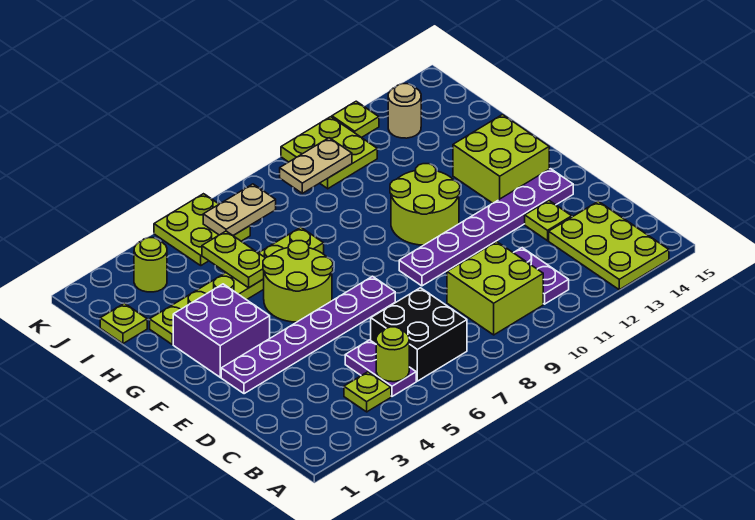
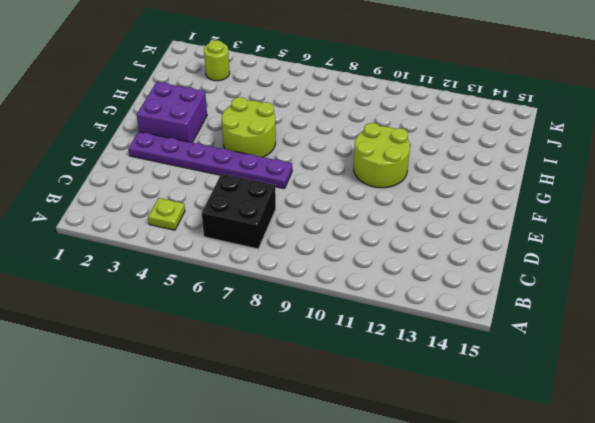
none -> lime plate A13:C14 level 1
none -> purple plate B5:C5 level 1
none -> lime brick B9:C10 level 1

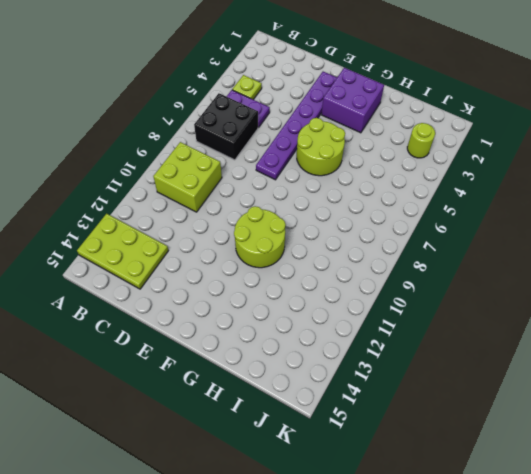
none -> purple plate B11:C11 level 1
none -> lime plate D13 level 1
none -> purple plate E9:E14 level 1

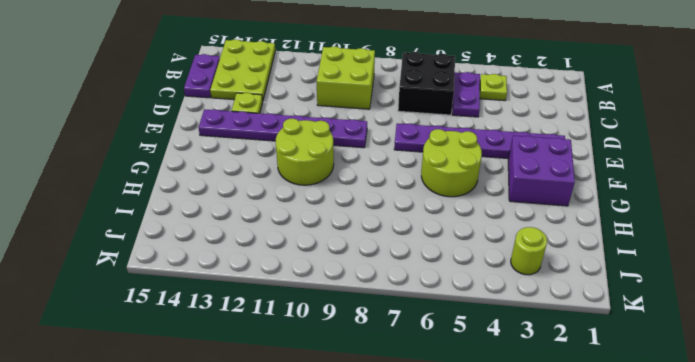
purple plate B15:C15 level 1 -> purple plate B11:C11 level 1
none -> lime brick F13:G14 level 1
none -> lime plate H2:H7 level 1
none -> lime plate I1 level 1

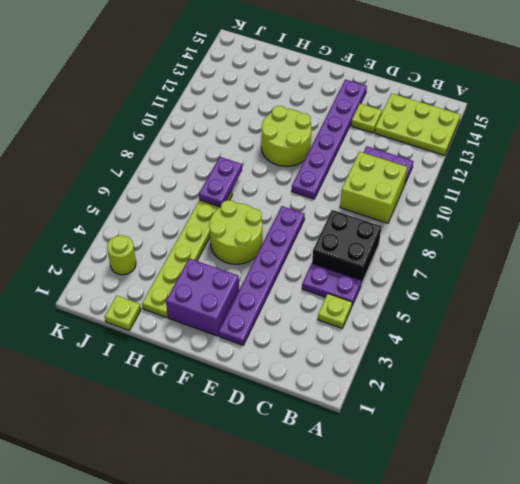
purple plate H7:H8 level 2 -> none
none -> lime brick F13:G14 level 1
none -> lime plate J5:K6 level 1
none -> lime plate J10:K11 level 1

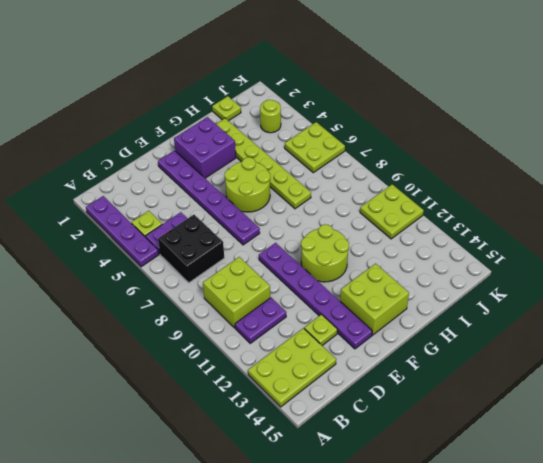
purple plate A2:A5 level 1 -> none
none -> tan round brick J13 level 1
none -> lime plate K12 level 1
none -> lime round brick B5 level 2

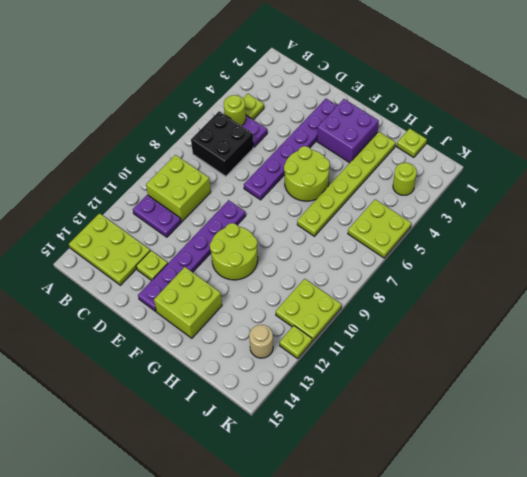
none -> lime plate H5:I5 level 2
none -> tan plate J6:J7 level 2
none -> tan plate J9:J10 level 2

